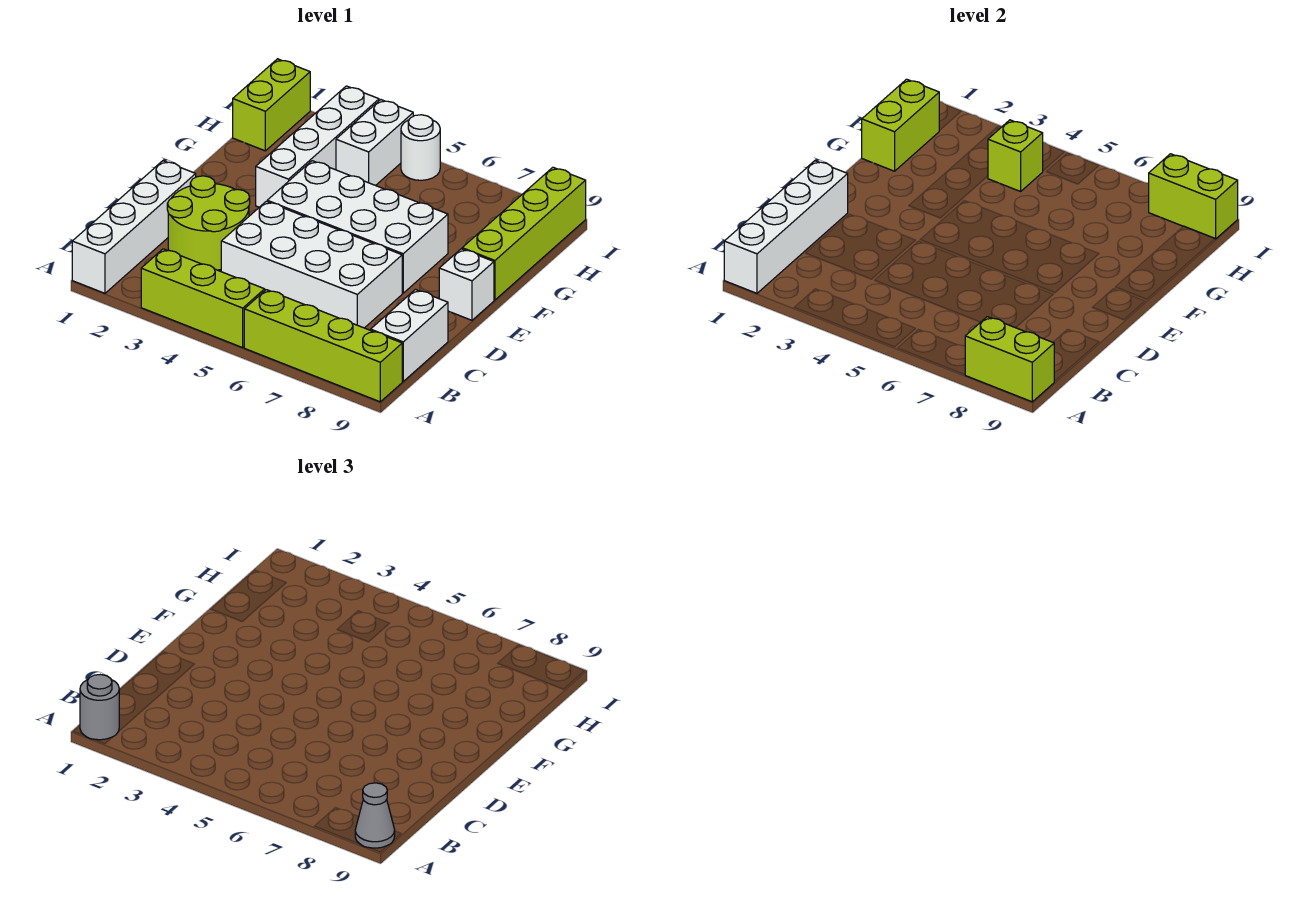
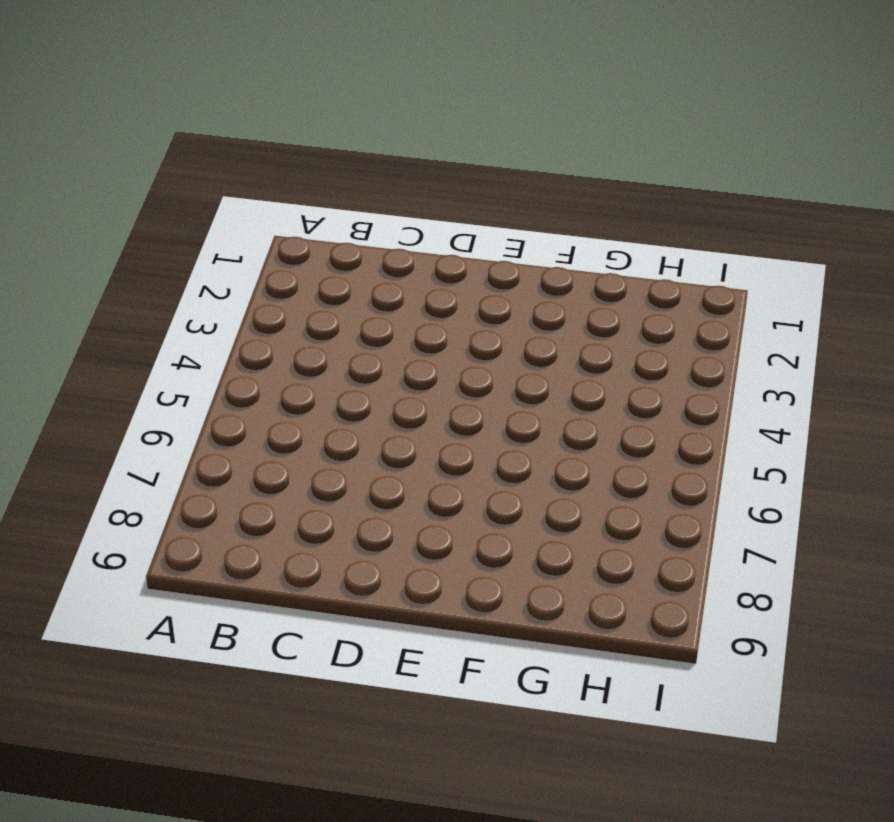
none -> white brick A1:D1 level 1
none -> lime brick A3:A5 level 1
none -> lime brick A6:A9 level 1

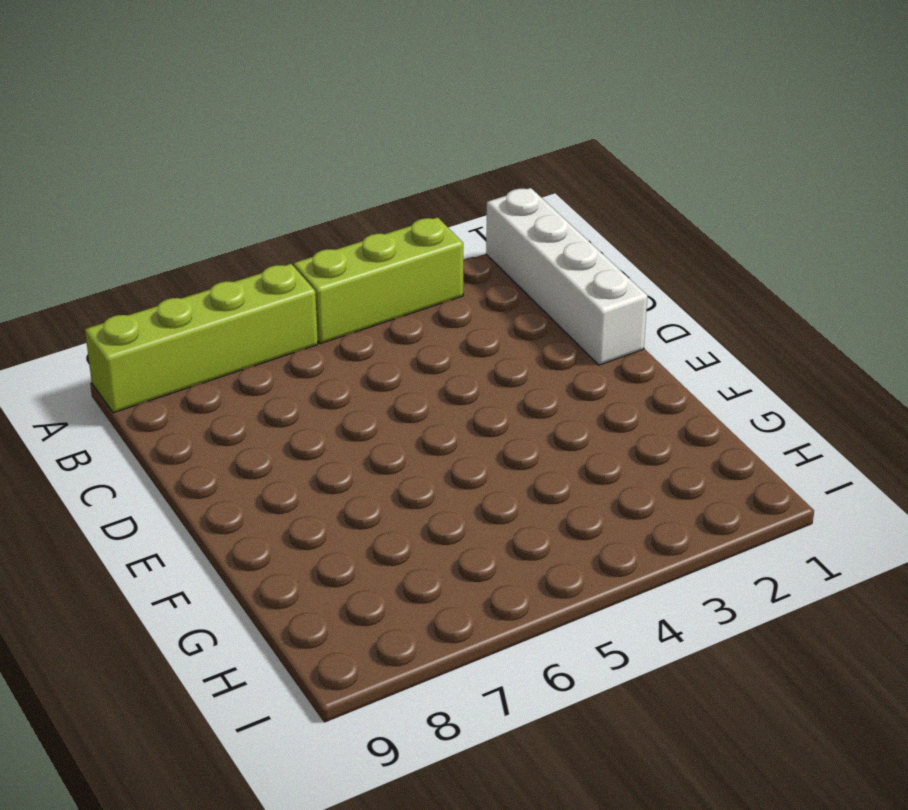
none -> white brick B9:C9 level 1
none -> lime round brick C2:D3 level 1
none -> white brick C4:D7 level 1

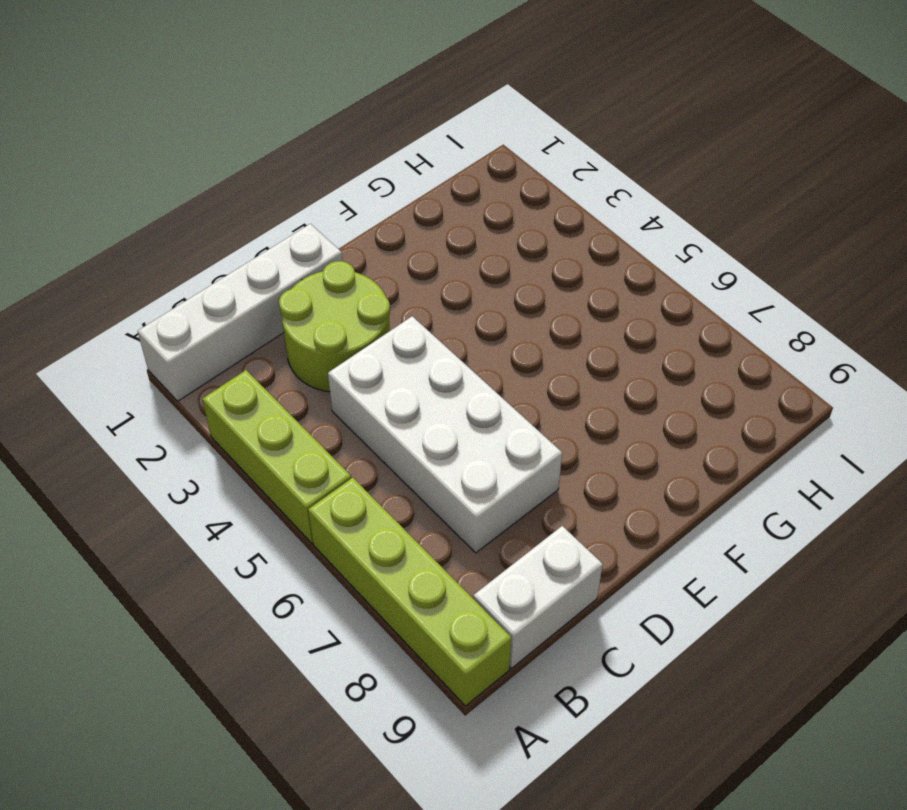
none -> white brick E4:F7 level 1
none -> white brick E9 level 1
none -> white brick F3:I3 level 1

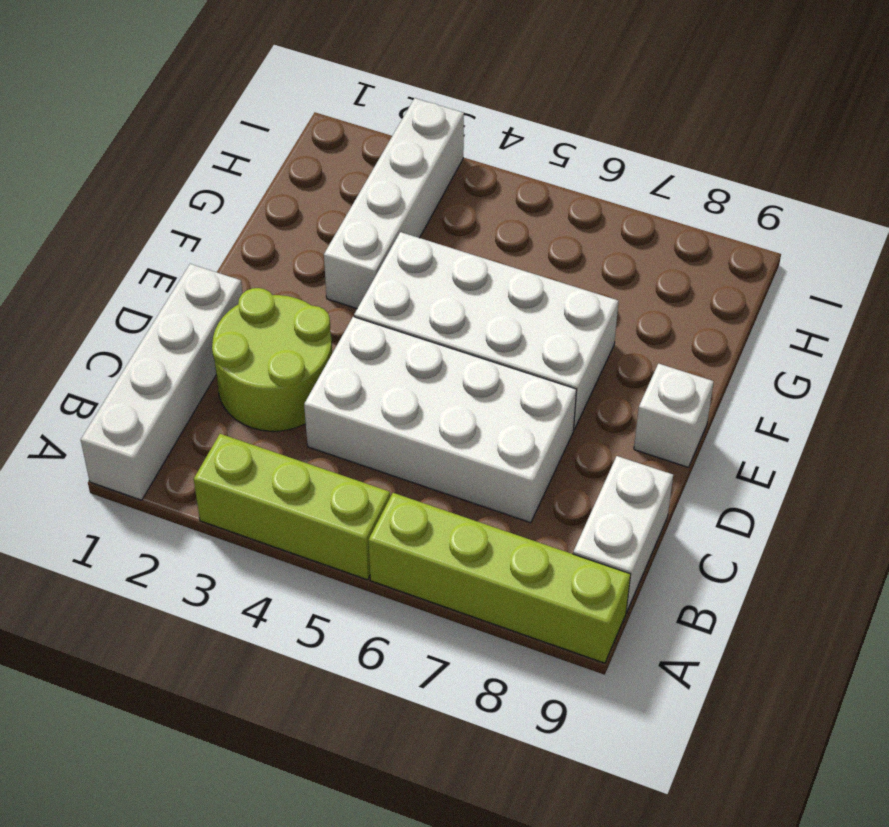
none -> lime brick F9:I9 level 1
none -> lime brick H1:I1 level 1
none -> white brick H4:I4 level 1

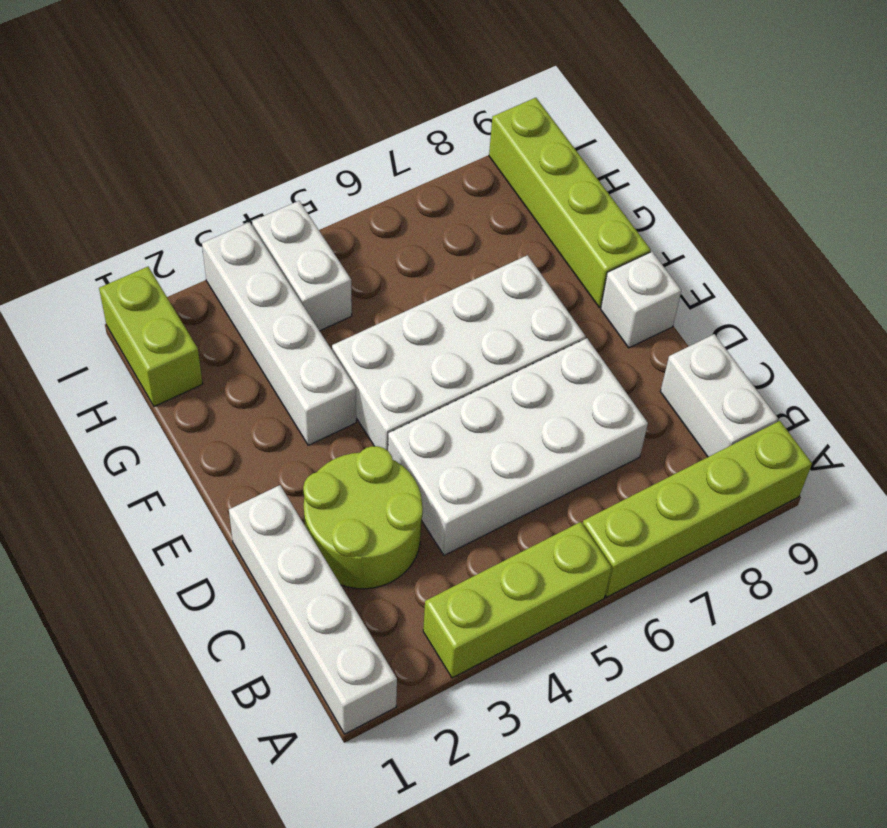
none -> white round brick I5 level 1
none -> white brick A1:D1 level 2
none -> lime brick A8:A9 level 2

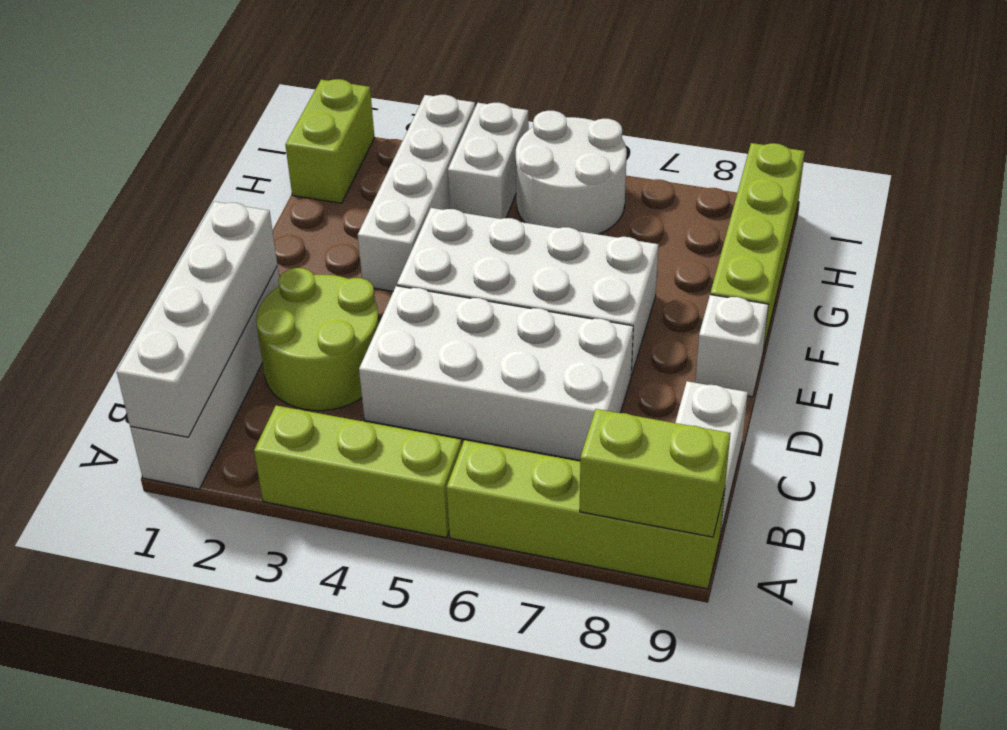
white round brick H5:I6 level 1 -> white round brick I5 level 1
none -> lime brick G1:H1 level 2
none -> lime brick H4 level 2
none -> lime brick I8:I9 level 2

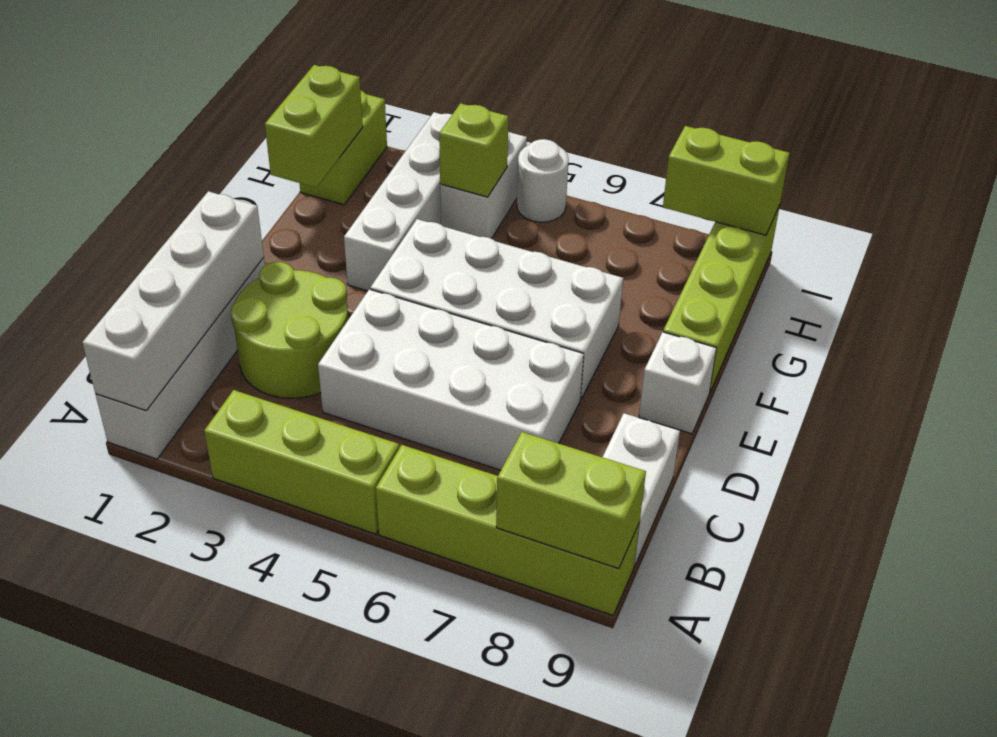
none -> grey round brick A1 level 3
none -> grey cone A9 level 3

